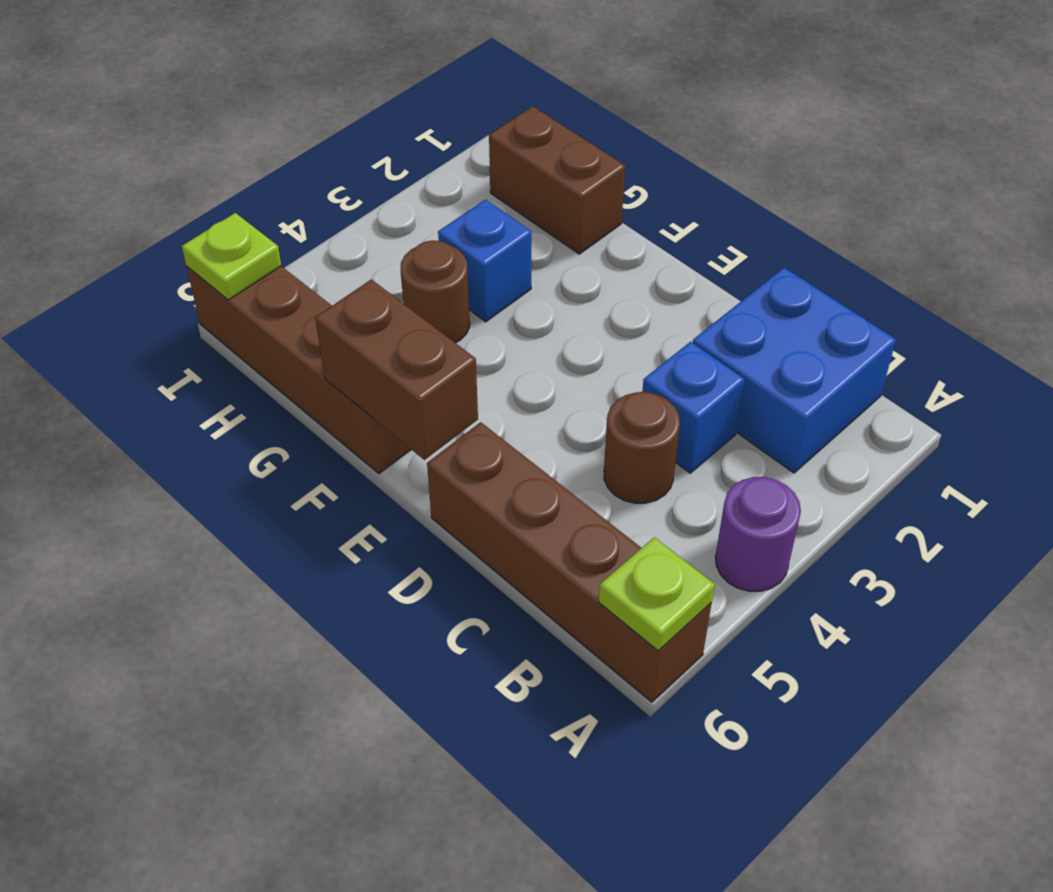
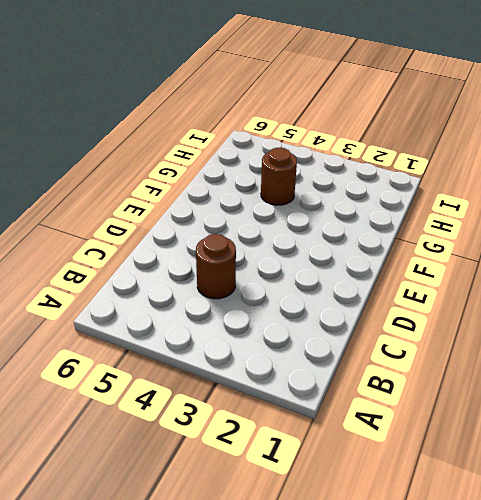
none -> purple round brick A4 level 1
none -> brown brick A6:D6 level 1
none -> blue brick B1:C2 level 1

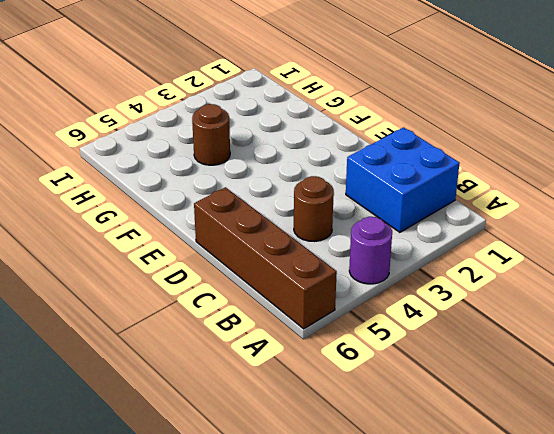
none -> blue brick C3 level 1
none -> brown brick F6:I6 level 1
none -> brown brick G1:H1 level 1

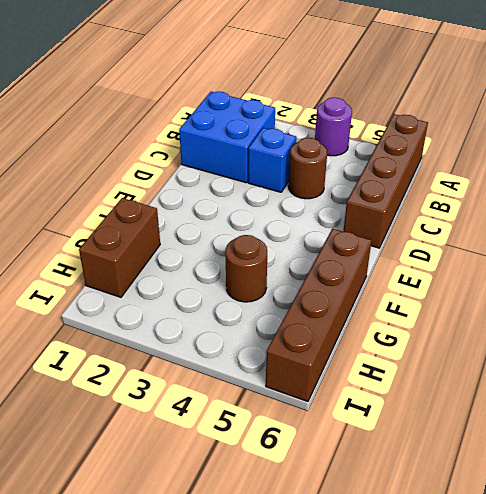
none -> blue brick G3 level 1
none -> lime plate A6 level 2
none -> brown brick E6:F6 level 2

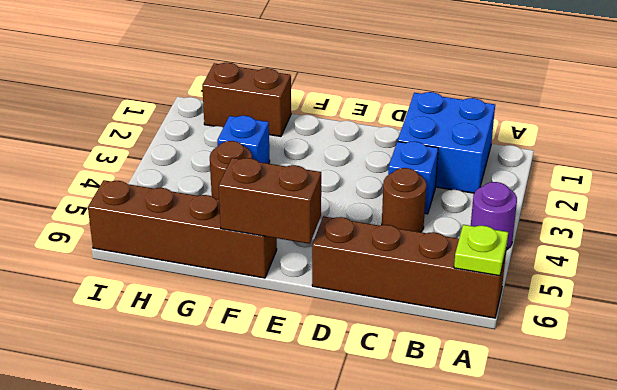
none -> lime plate I6 level 2

